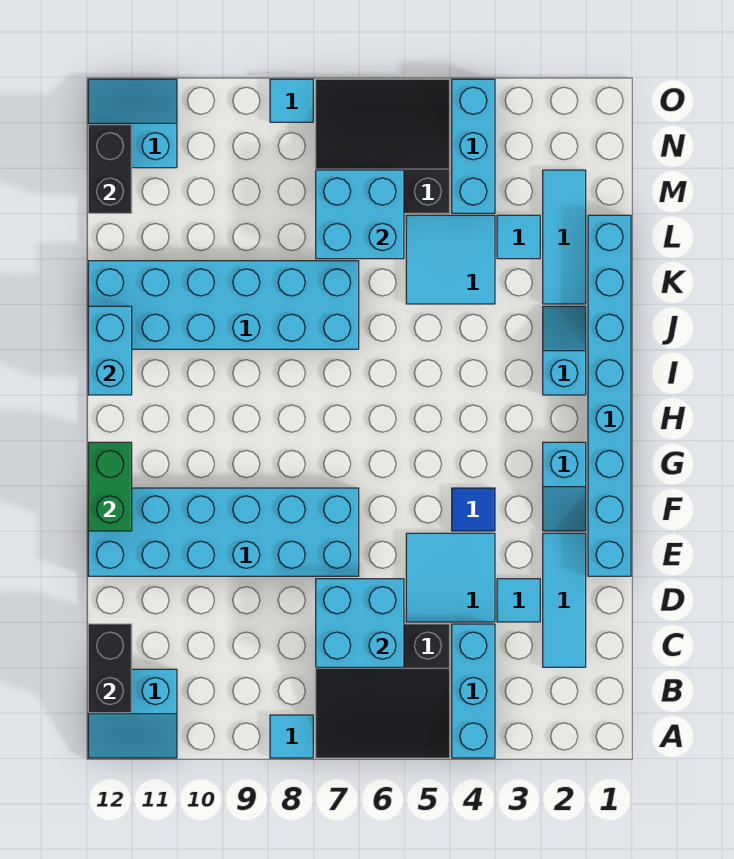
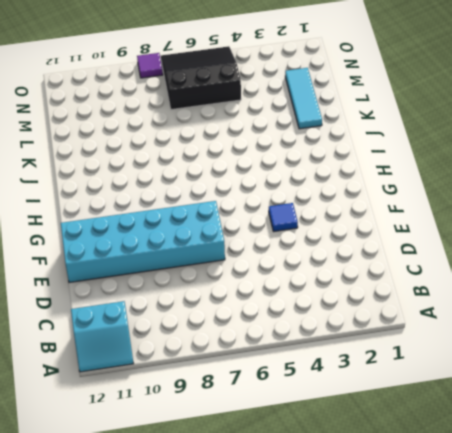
purple tile O8 level 1 -> cyan tile O8 level 1
none -> cyan brick A4:C4 level 1
none -> black slope A5:C7 level 1 top C
none -> cyan tile A8 level 1

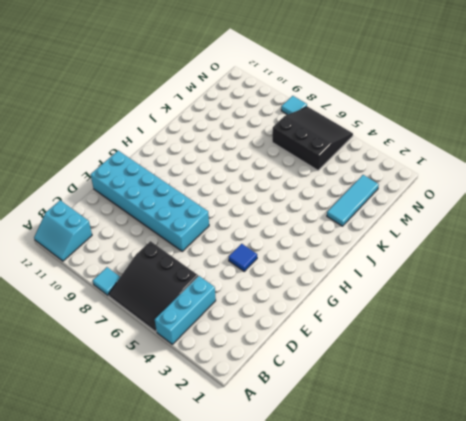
none -> cyan tile C2:E2 level 1
none -> cyan tile D3 level 1
none -> cyan tile D4:E5 level 1

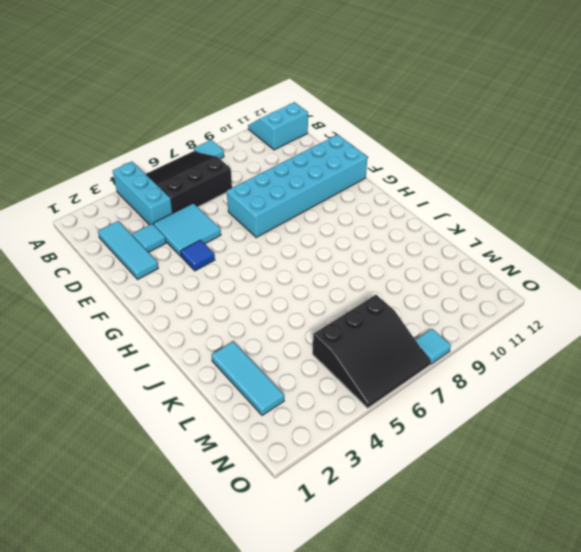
none -> cyan brick E1:L1 level 1
none -> cyan slope F2:G2 level 1 top G
none -> cyan slope I2:J2 level 1 top I

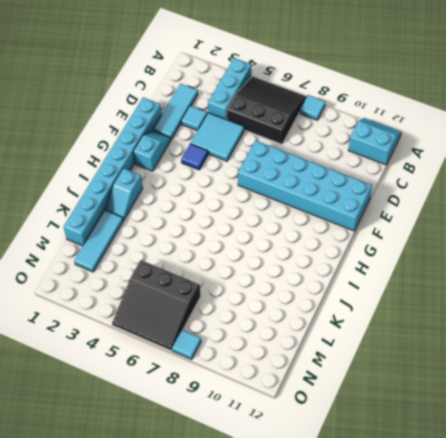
none -> cyan brick J7:K12 level 1
none -> cyan tile K4:L5 level 1
none -> cyan tile L3 level 1

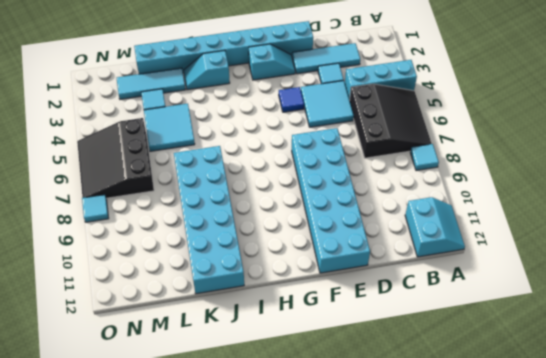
none -> cyan brick M4:O4 level 1
none -> cyan slope N11:O12 level 1 top N
none -> black brick B12:C12 level 2

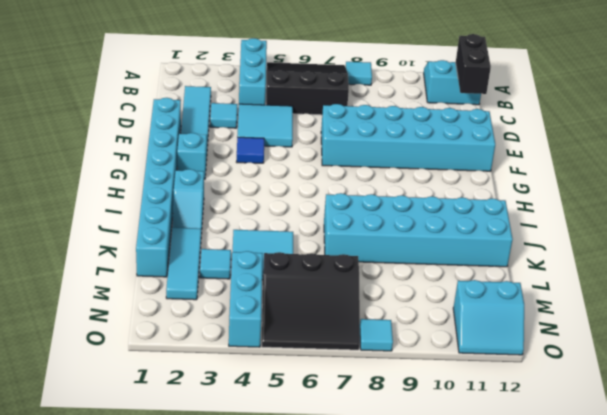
none -> cyan brick C6:D7 level 2
none -> green brick F12:G12 level 2
none -> cyan brick I12:J12 level 2

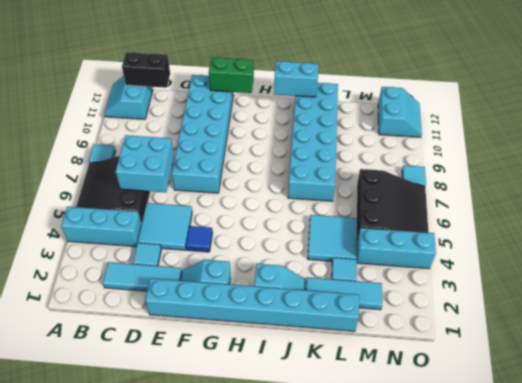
none -> cyan brick L6:M7 level 2
none -> black brick M12:N12 level 2

